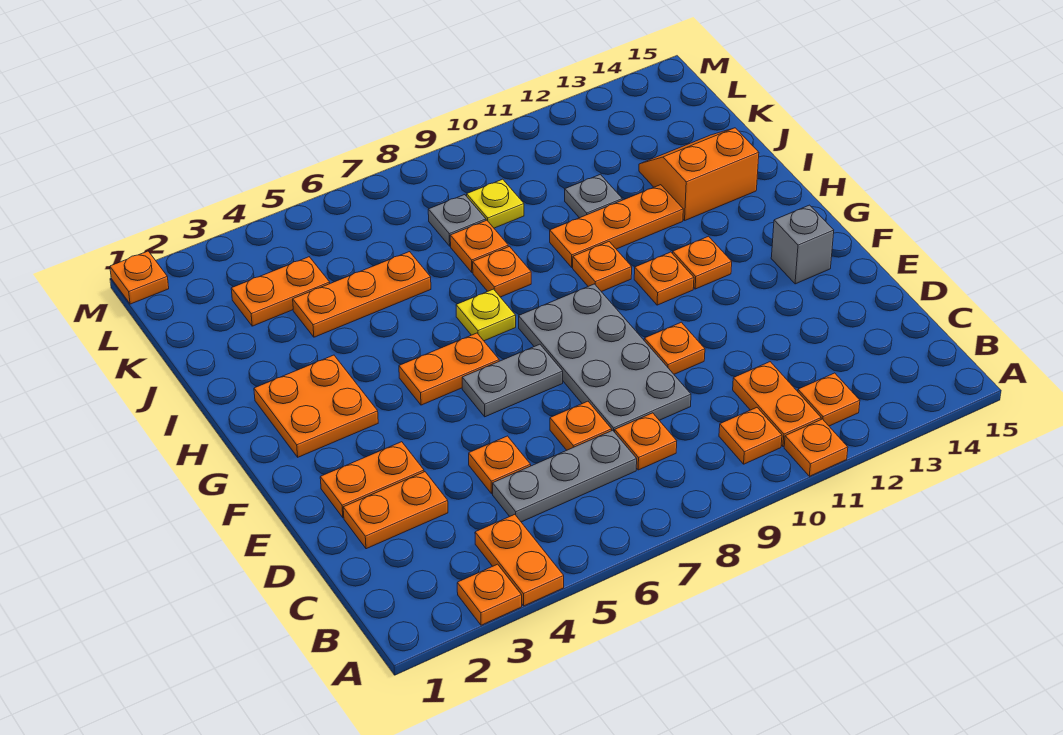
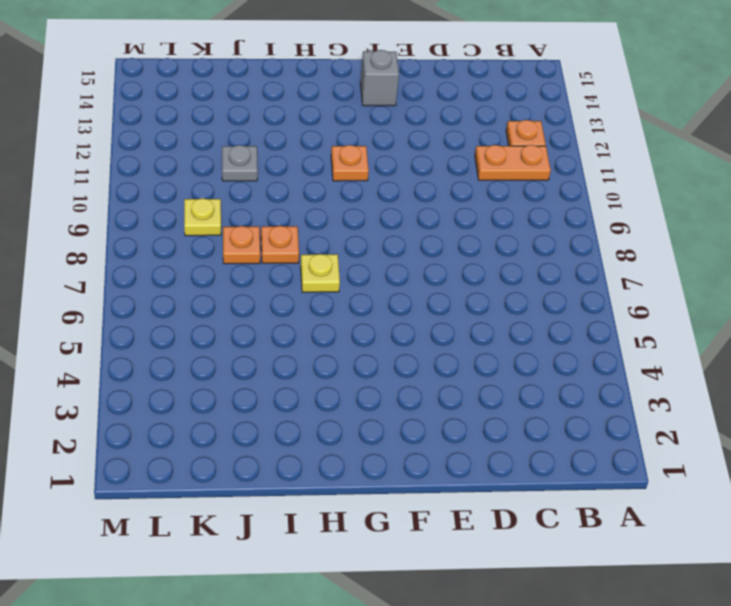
none -> orange plate A3 level 1
none -> orange plate A4:B4 level 1
none -> orange plate A11 level 1
none -> orange plate B10 level 1

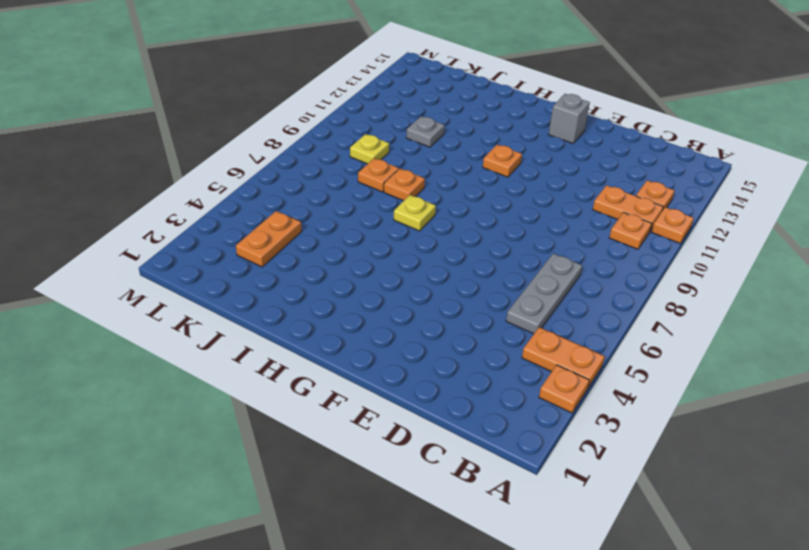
none -> orange plate C8 level 1
none -> orange plate D2:D3 level 1
none -> orange plate D5 level 1
none -> orange plate D7 level 1

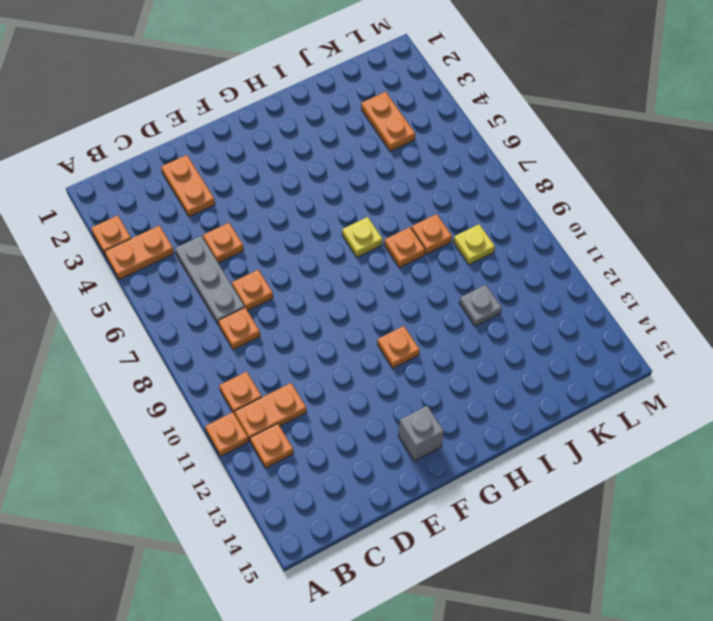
none -> grey plate D8:G9 level 1
none -> orange plate E2:E3 level 1
none -> orange plate E10 level 1
none -> grey plate F6:F7 level 1

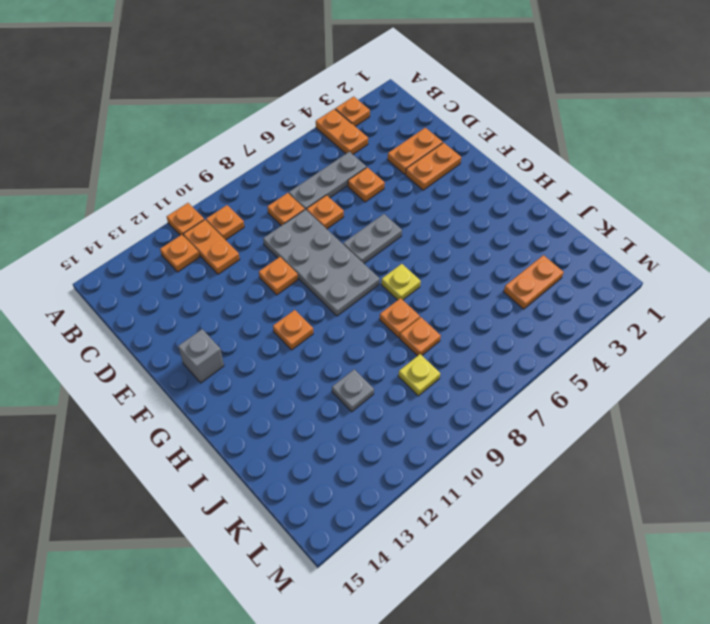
none -> orange plate G2:H3 level 1
none -> orange plate G5:G6 level 1
none -> orange plate G12 level 1
none -> orange plate H10 level 1

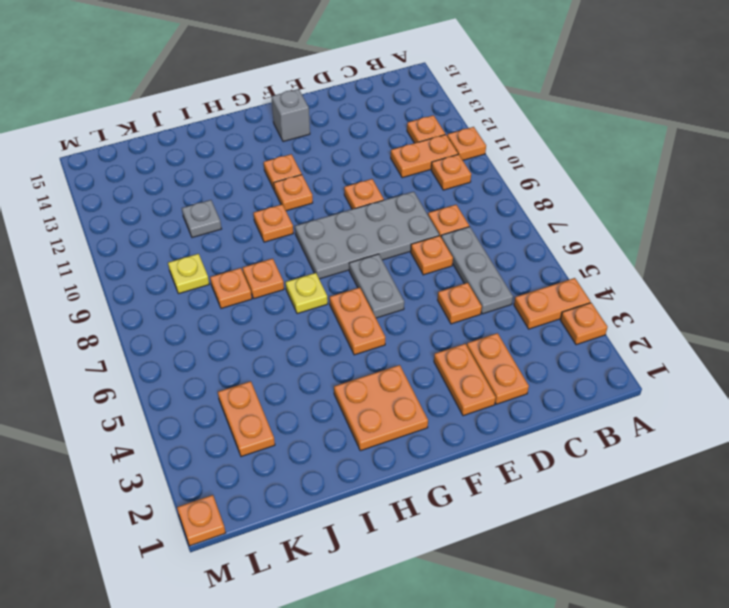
none -> orange plate I10:I12 level 1
none -> orange slope I13:J14 level 1 top I
none -> orange plate J4:J6 level 1
none -> grey plate K8 level 1

